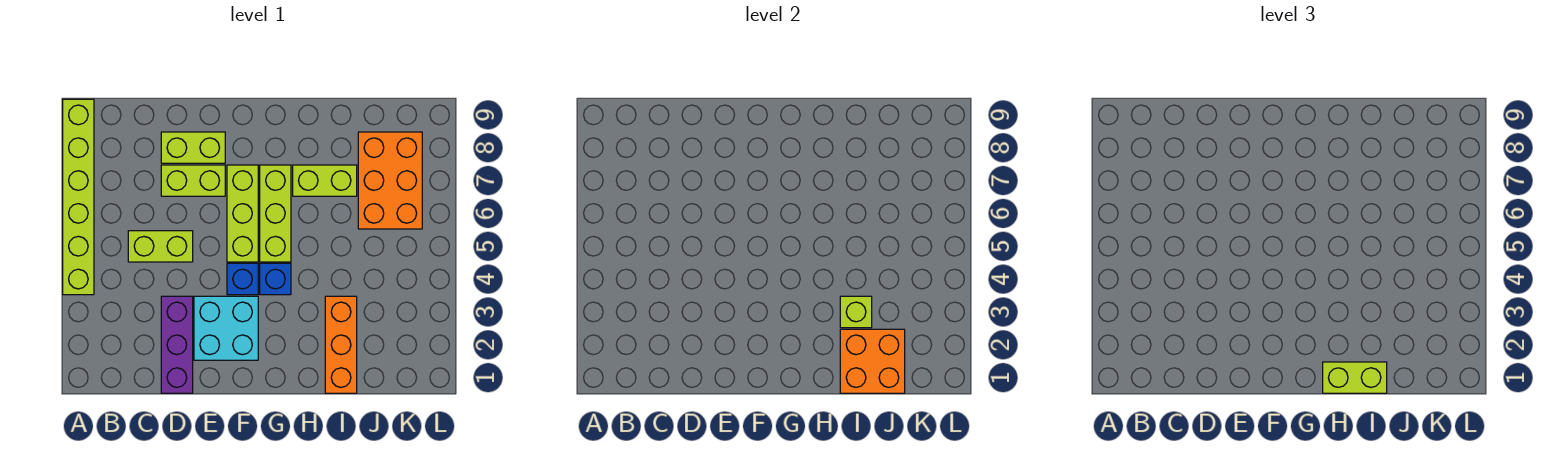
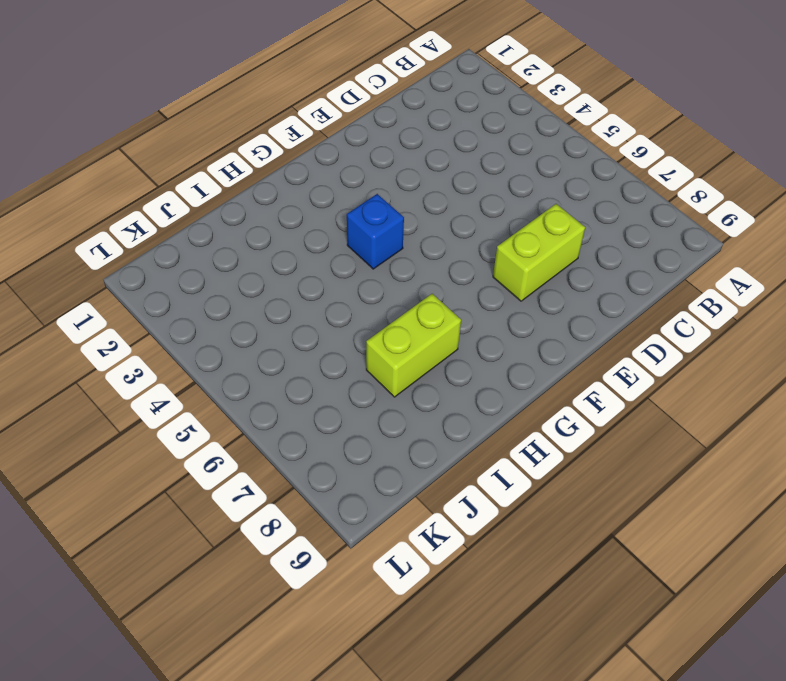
none -> lime brick A4:A9 level 1
none -> lime brick C5:D5 level 1
none -> purple brick D1:D3 level 1

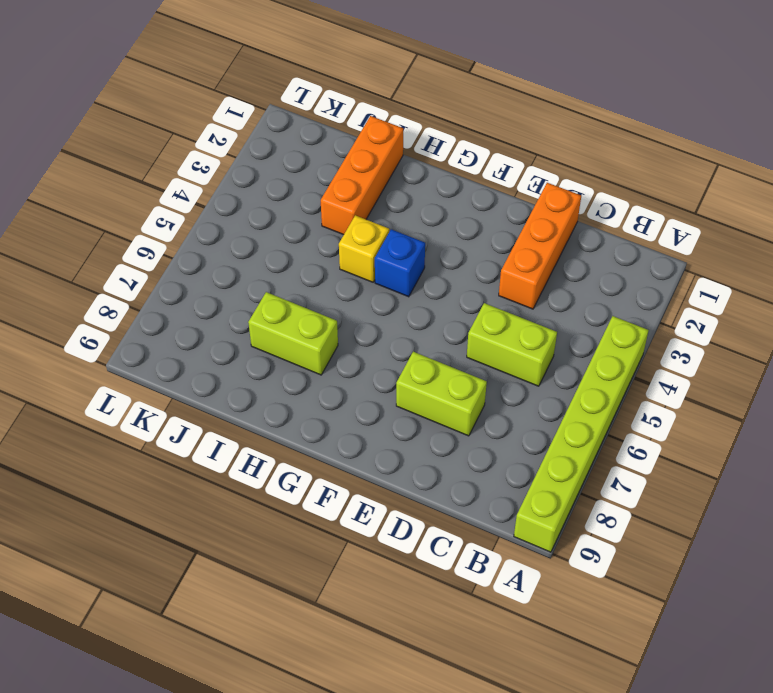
orange brick D1:D3 level 1 -> purple brick D1:D3 level 1
yellow brick H4 level 1 -> none
none -> lime brick D8:E8 level 1
none -> cyan brick E2:F3 level 1
none -> blue brick F4 level 1

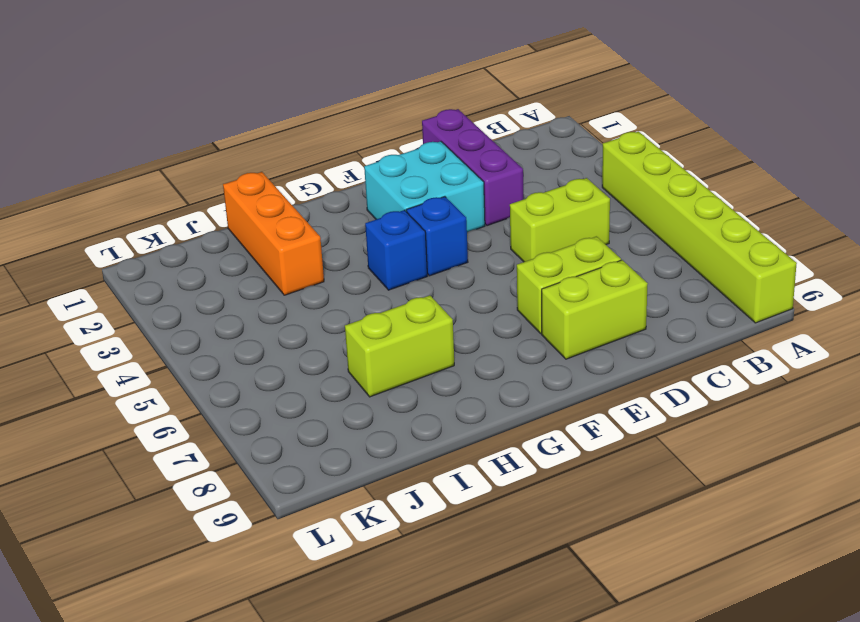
none -> lime brick F5:F7 level 1
none -> lime brick G5:G7 level 1
none -> orange brick J6:K8 level 1

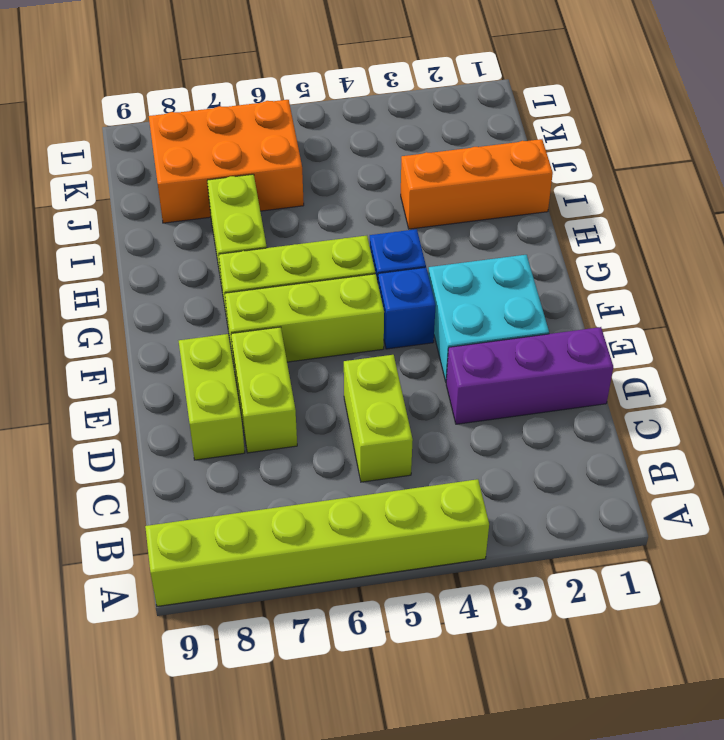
none -> orange brick I1:J2 level 2
none -> lime brick I3 level 2
none -> lime brick H1:I1 level 3

